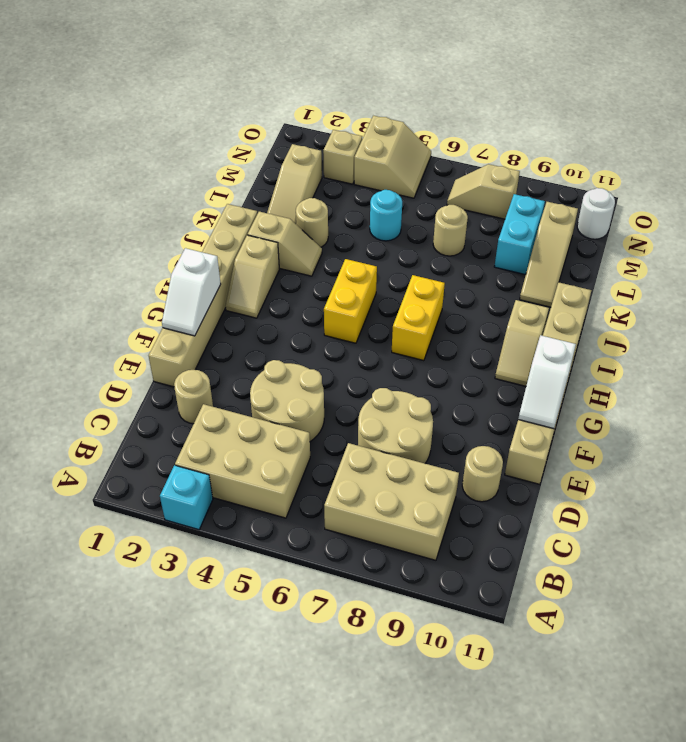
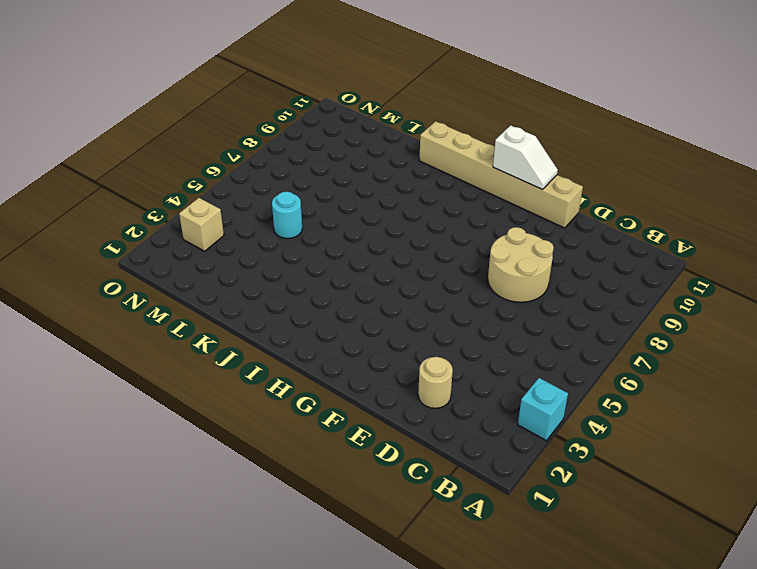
none -> tan brick B3:C5 level 1
none -> tan brick B7:C9 level 1
none -> tan round brick D4:E5 level 1

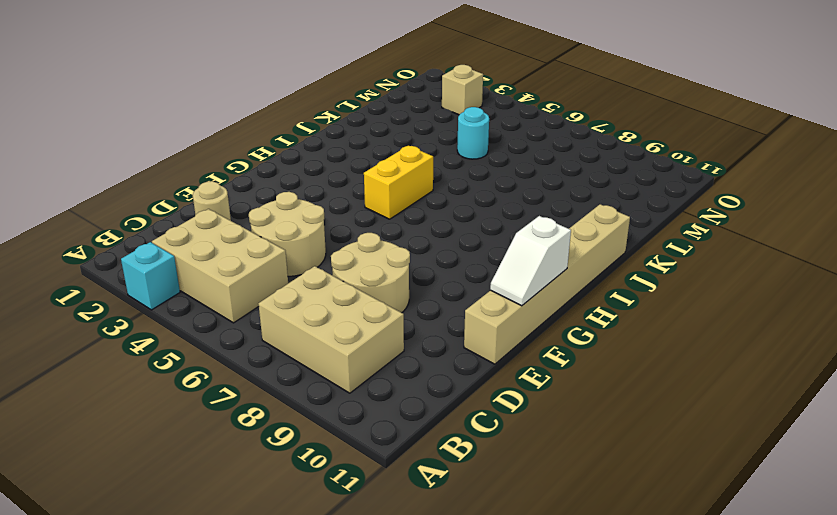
none -> tan round brick D10 level 1
none -> tan brick E1:J1 level 1
none -> tan slope H2:I2 level 1 top I

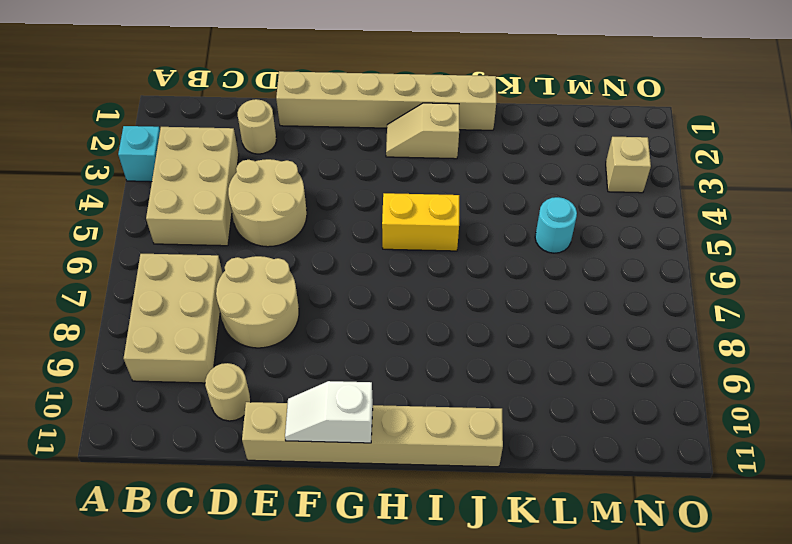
none -> yellow brick H7:I7 level 1
none -> tan slope H10:I10 level 1 top I
none -> tan slope J2:J3 level 1 top 2

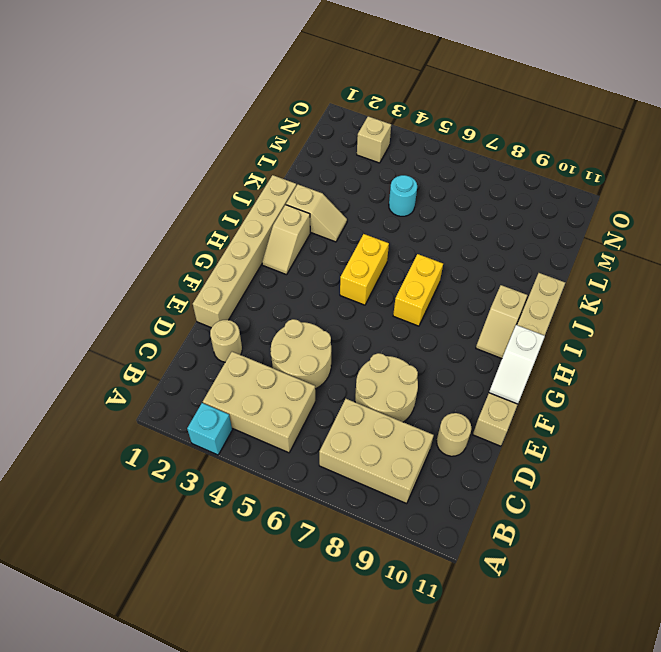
none -> tan slope K2:M2 level 1 top M
none -> tan round brick K3 level 1
none -> tan slope K10:M10 level 1 top M

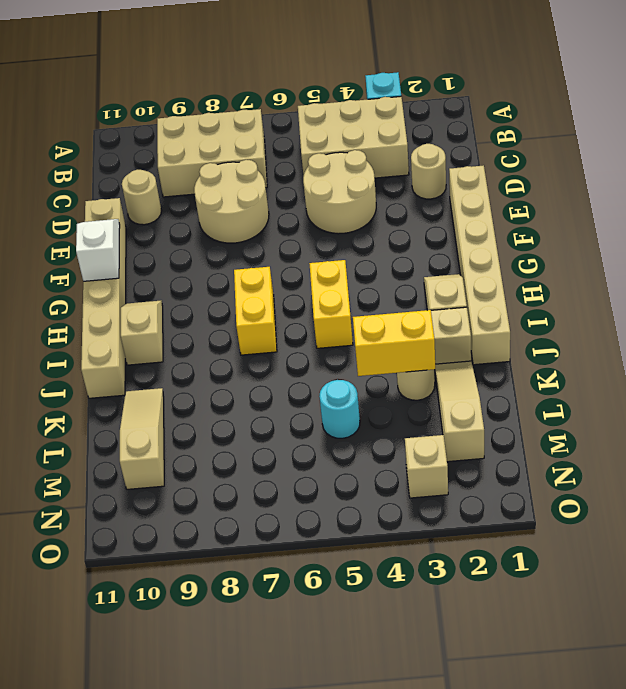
yellow brick K3:K4 level 2 -> none
none -> tan round brick L7 level 1
none -> cyan brick L9:M9 level 1
none -> tan slope N4:O5 level 1 top 4

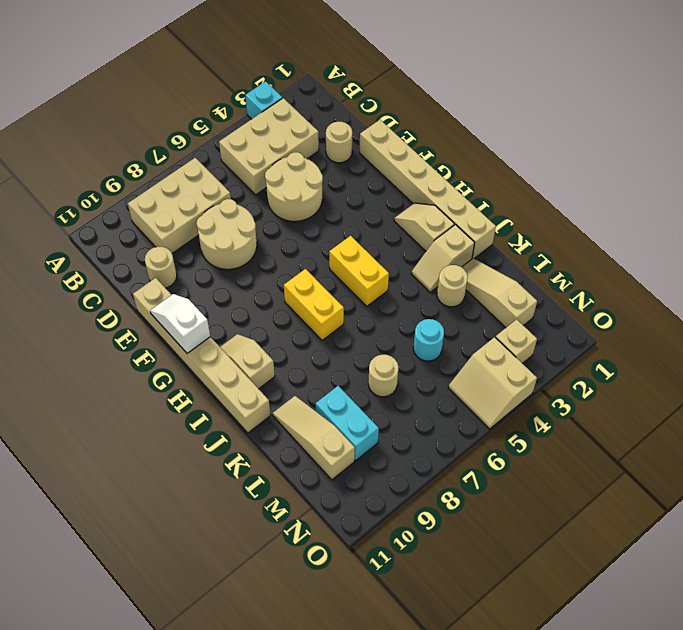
none -> tan slope N7:N8 level 1 top 8
none -> white round brick N11 level 1
none -> white slope F1:G1 level 2 top G

